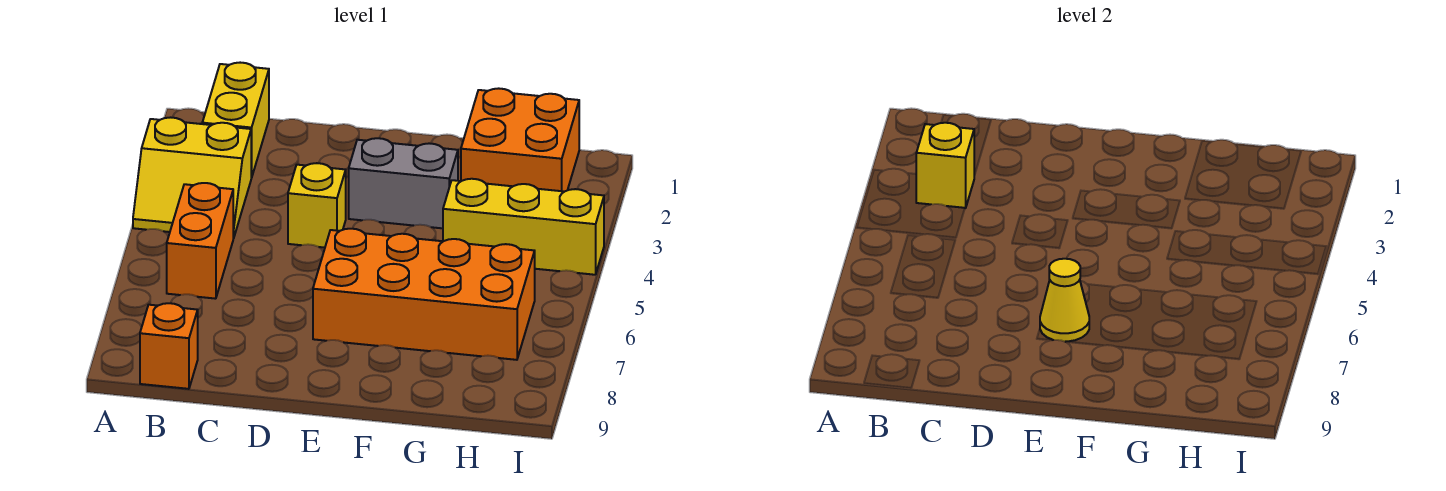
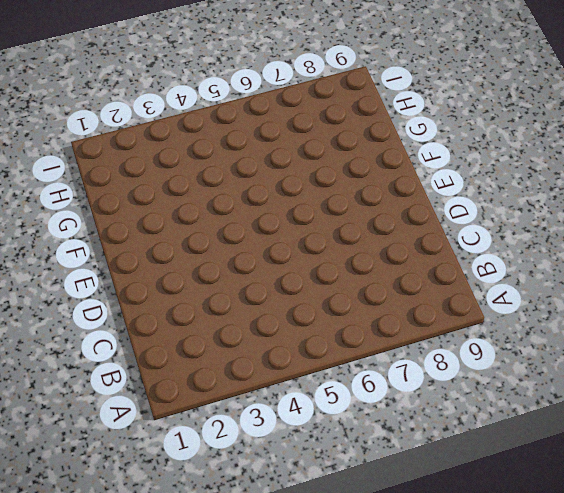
none -> yellow slope A3:B4 level 1 top 3
none -> yellow brick B1:B2 level 1

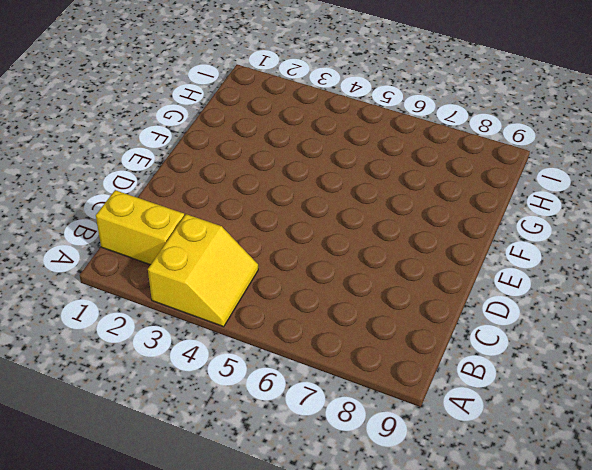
none -> orange brick B5:B6 level 1
none -> orange brick B9 level 1

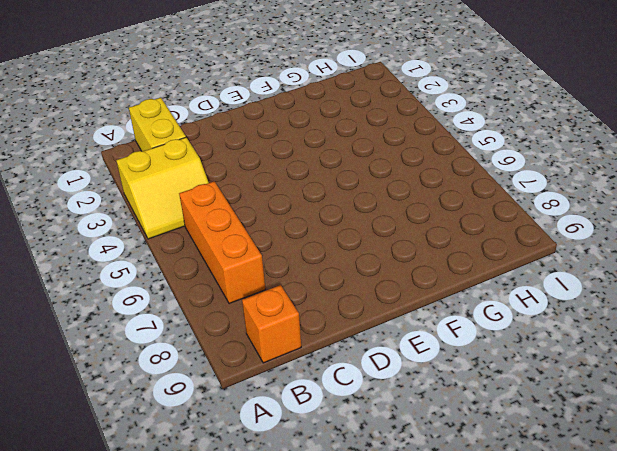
orange brick B5:B7 level 1 -> orange brick B5:B6 level 1
none -> yellow brick D4 level 1
none -> grey brick E3:F3 level 1

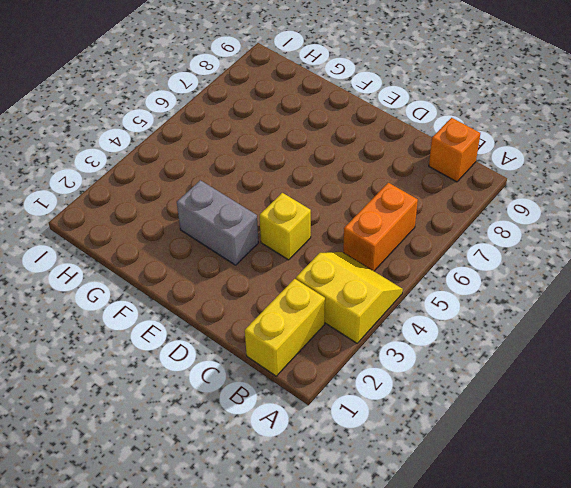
none -> orange brick E6:H7 level 1
none -> orange brick G1:H2 level 1

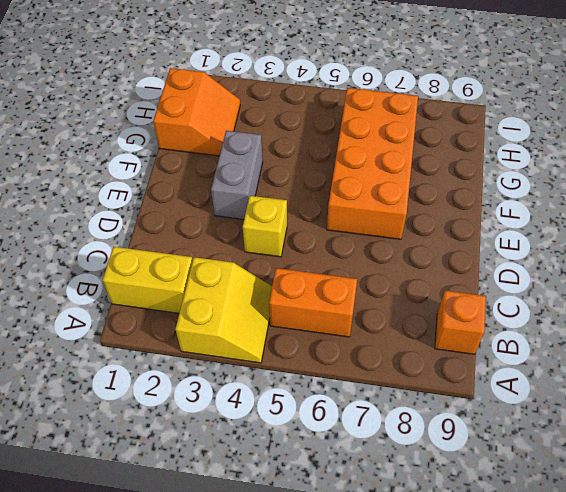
orange slope G1:H2 level 1 top 1 -> orange brick G1:H2 level 1
none -> yellow brick G4:I4 level 1
none -> yellow brick B3 level 2

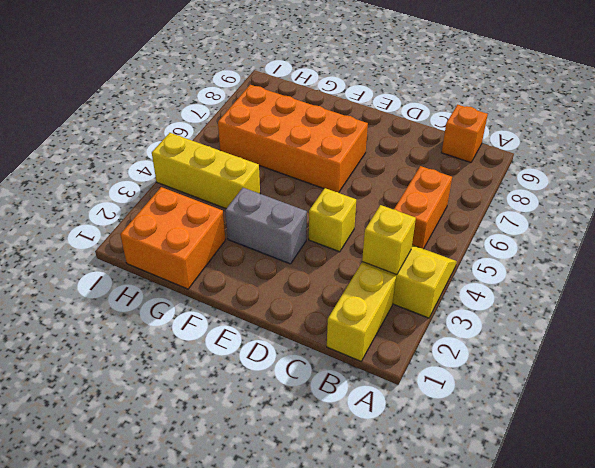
none -> yellow cone E7 level 2

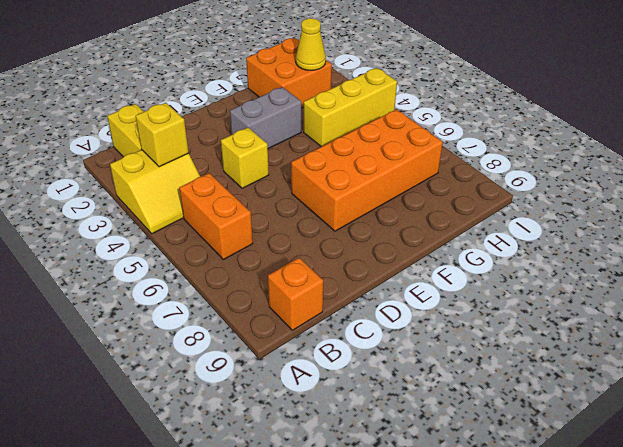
yellow cone H2 level 2 -> yellow cone E7 level 2

